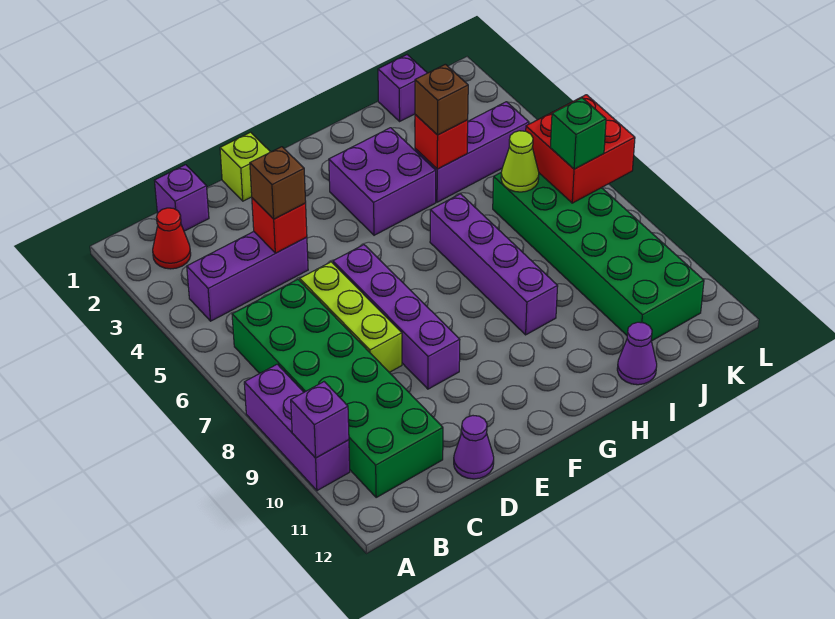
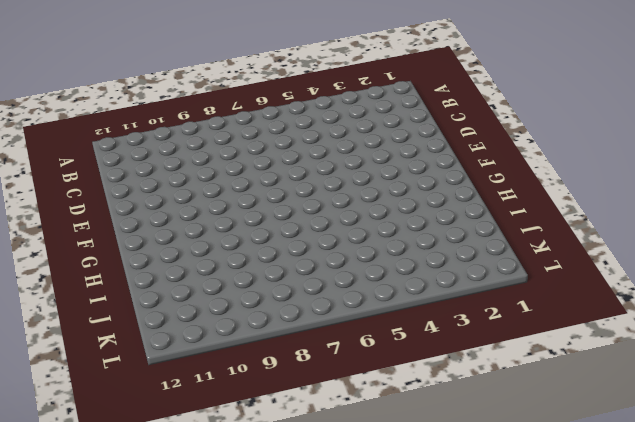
none -> purple brick A8:A10 level 1
none -> red cone B2 level 1
none -> purple brick B4:D4 level 1

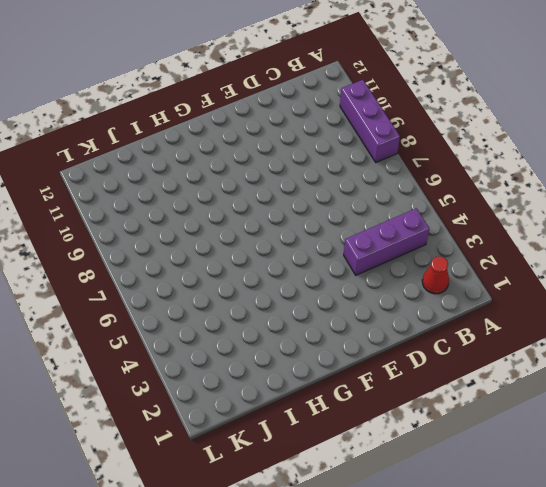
none -> green brick B6:C11 level 1
none -> purple brick C1 level 1
none -> lime brick D6:D8 level 1

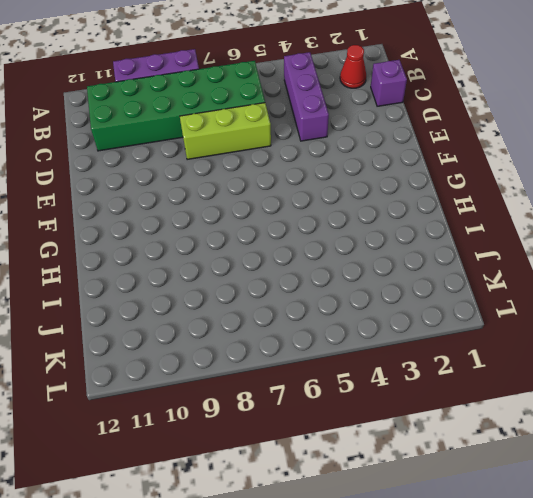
none -> purple cone D12 level 1
none -> lime brick E1 level 1
none -> purple brick E6:E9 level 1

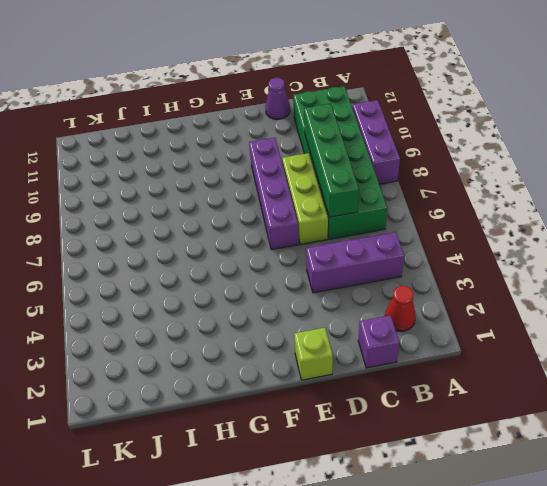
green brick C6:C9 level 2 -> none
none -> purple brick G3:H4 level 1
none -> purple brick H6:H9 level 1
none -> purple brick I4:K4 level 1

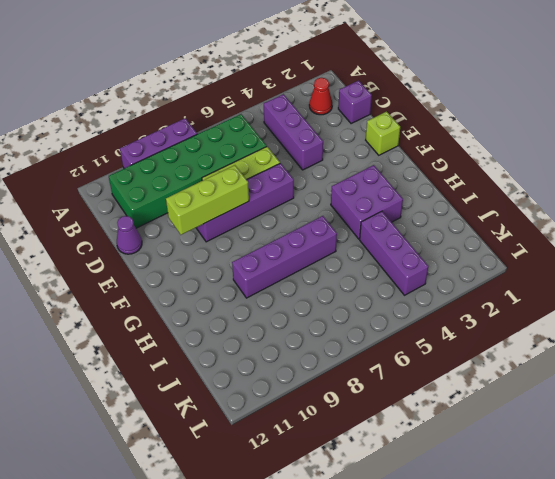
lime brick E8:E10 level 2 -> none
none -> purple cone I12 level 1
none -> purple brick J1 level 1
none -> green brick J6:K11 level 1

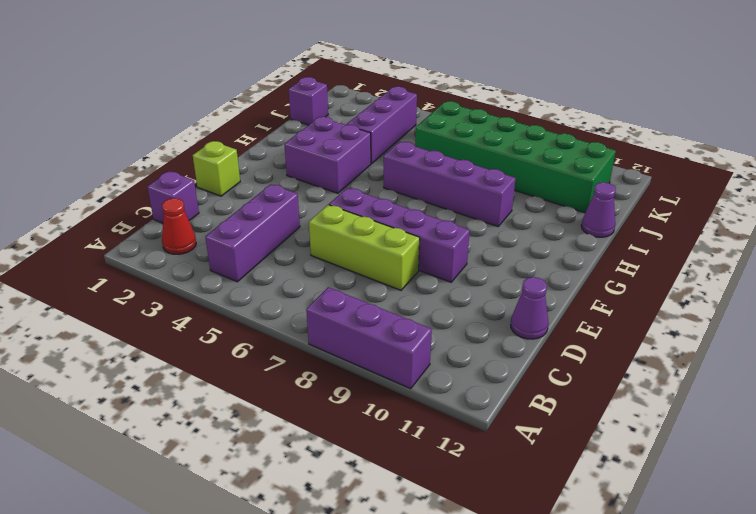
none -> green brick B6:C11 level 1
none -> purple brick A10 level 2
none -> red brick D4 level 2

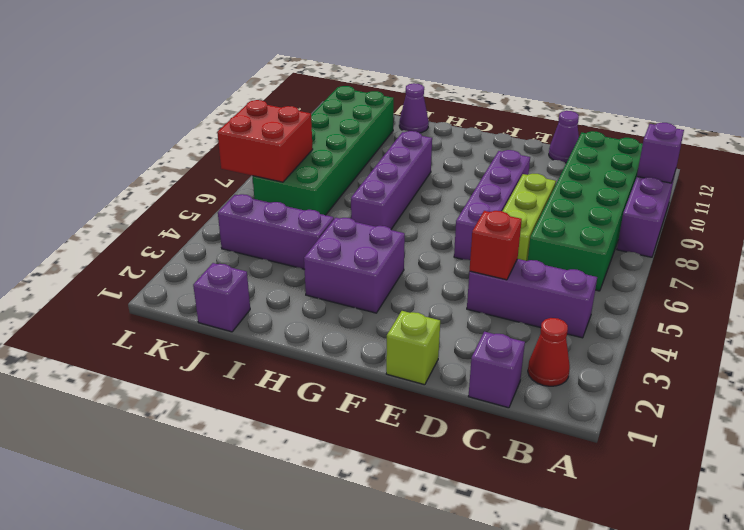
none -> red brick I4 level 2
none -> lime cone J6 level 2
none -> brown brick D4 level 3

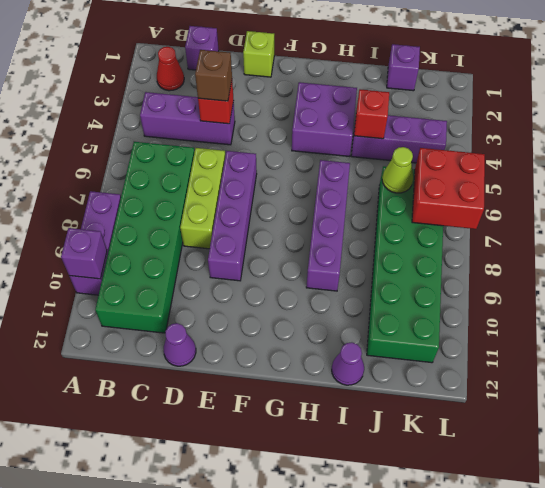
none -> brown brick I4 level 3
none -> green brick K7 level 3

